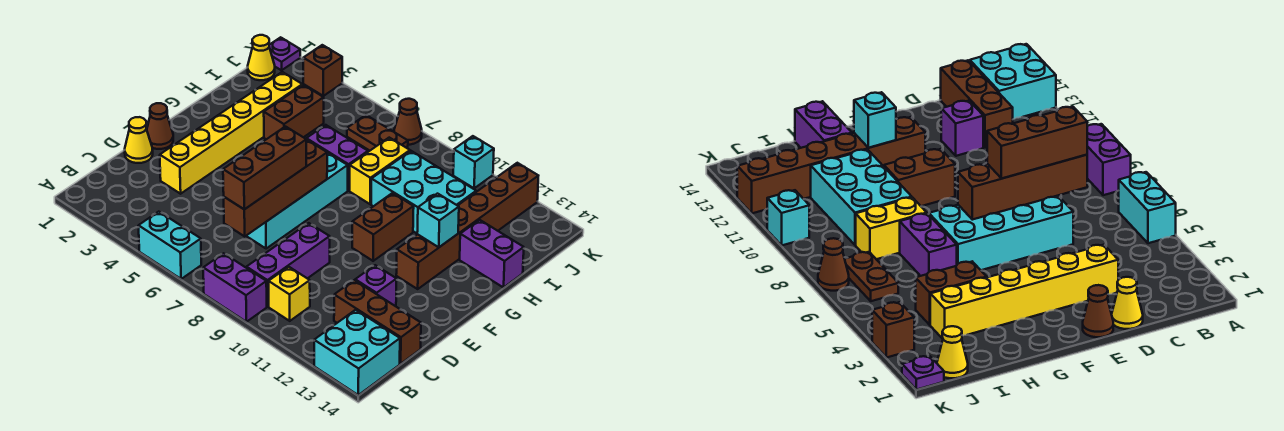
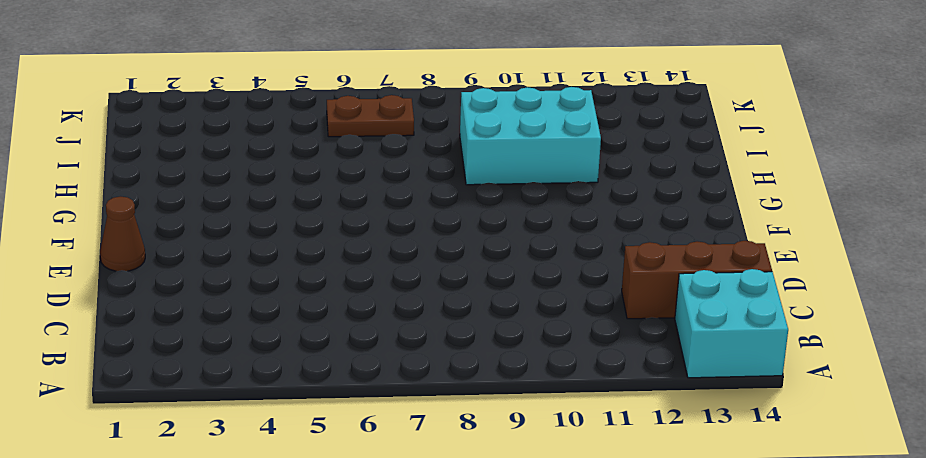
none -> cyan brick A5:A6 level 1
none -> purple brick A8:A9 level 1
none -> purple brick B9:D9 level 1

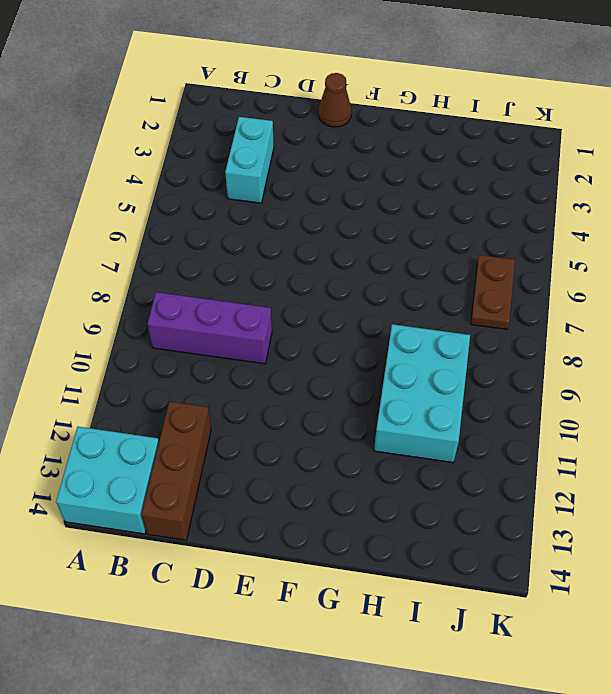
cyan brick C3:C4 level 1 -> cyan brick A5:A6 level 1
none -> purple brick A8:A9 level 1
none -> yellow brick B10 level 1
none -> yellow cone D1 level 1

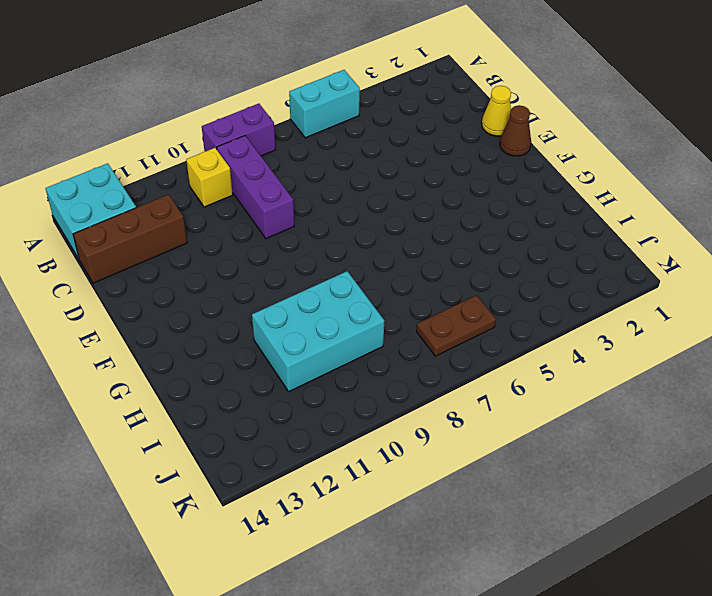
none -> yellow brick D3:I3 level 1
none -> cyan brick D6:G7 level 1
none -> purple brick D12 level 1

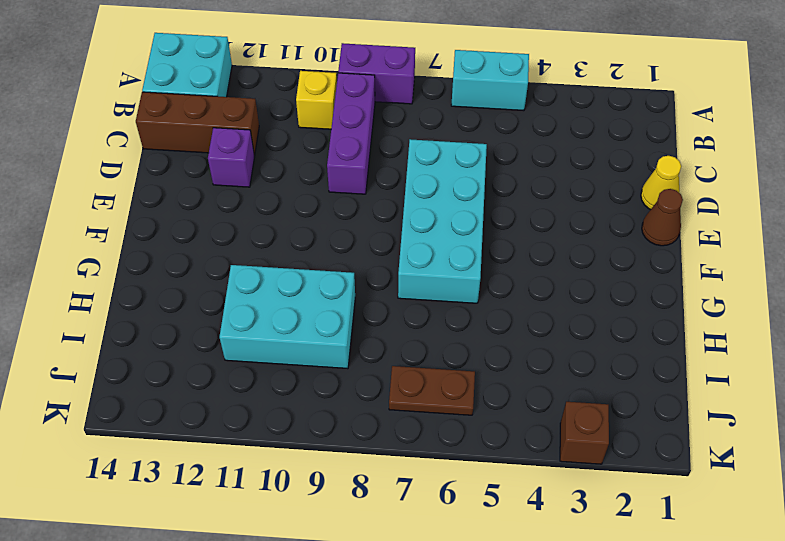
none -> yellow brick D3:I3 level 1
none -> brown brick F10:G10 level 1
none -> brown brick F12:K12 level 1

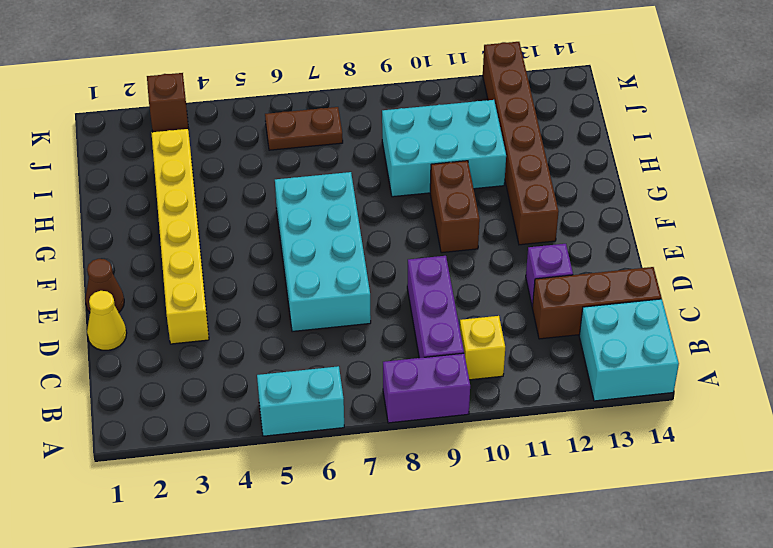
none -> brown brick H4:I4 level 1
none -> purple brick H6:H7 level 1
none -> yellow brick H8:I8 level 1

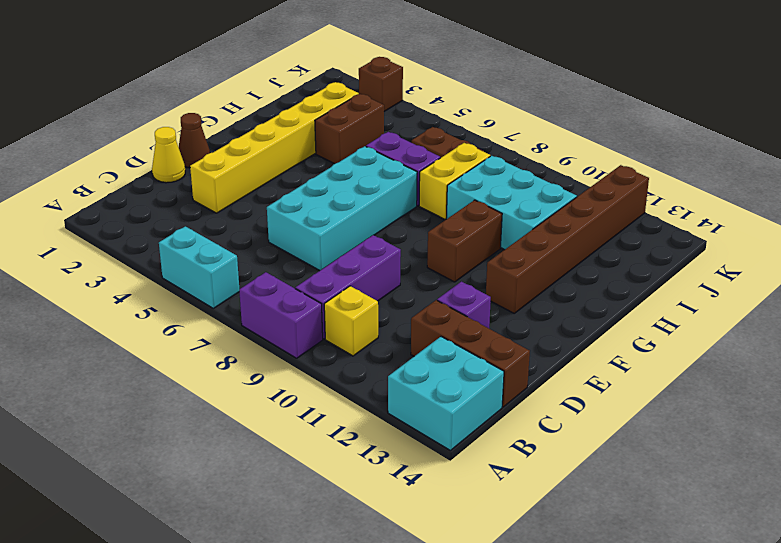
none -> purple brick H13:H14 level 1
none -> yellow cone J1 level 1
none -> purple plate K1 level 1

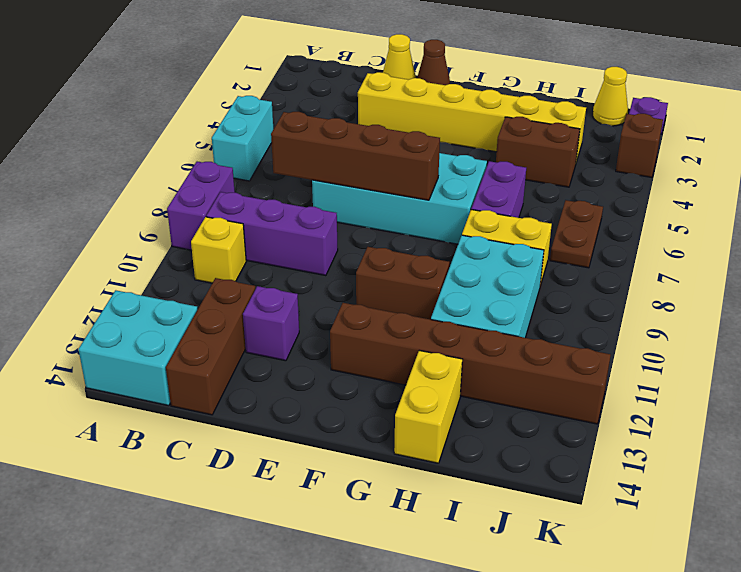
yellow brick H13:H14 level 1 -> purple brick H13:H14 level 1
none -> brown cone K7 level 1
none -> cyan brick K10 level 1
none -> cyan brick G12 level 2

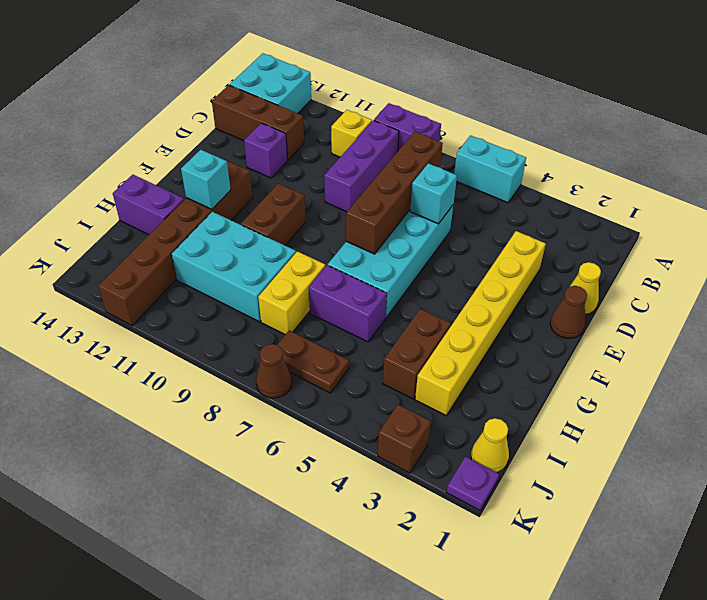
cyan brick D6 level 2 -> cyan brick K10 level 1
none -> brown brick C7:E7 level 3

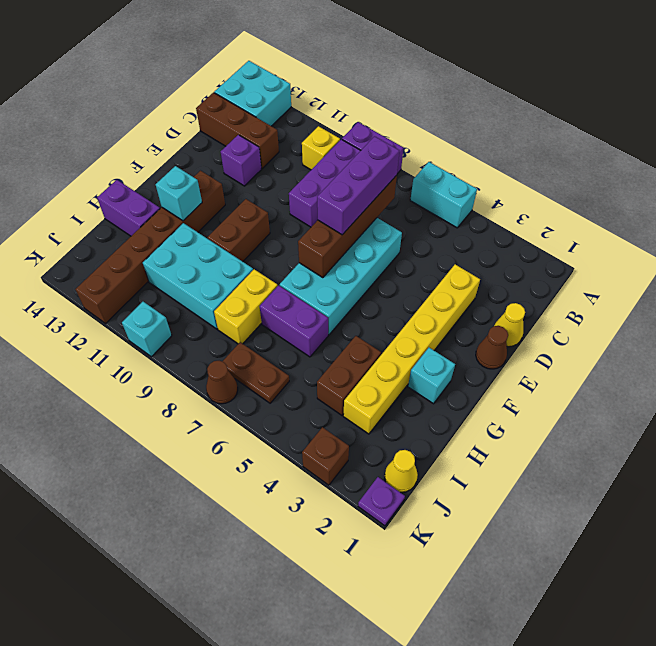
purple brick C7:E7 level 3 -> brown brick C7:E7 level 3
cyan brick G2 level 1 -> none

